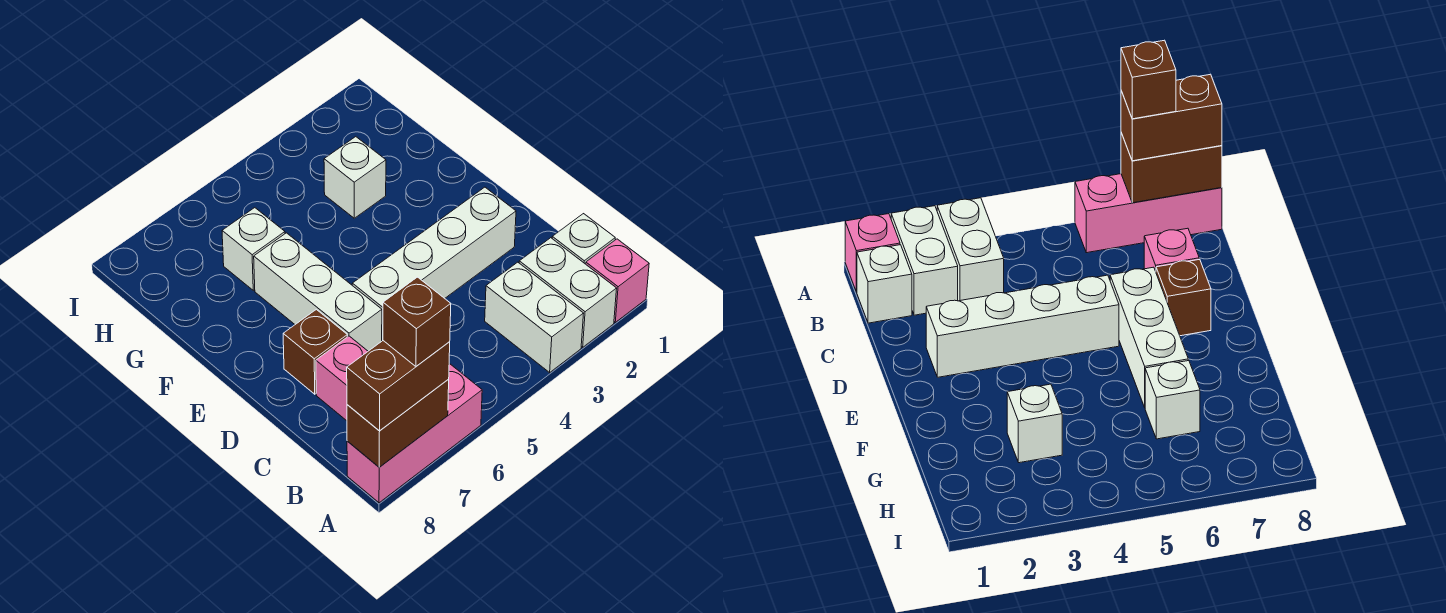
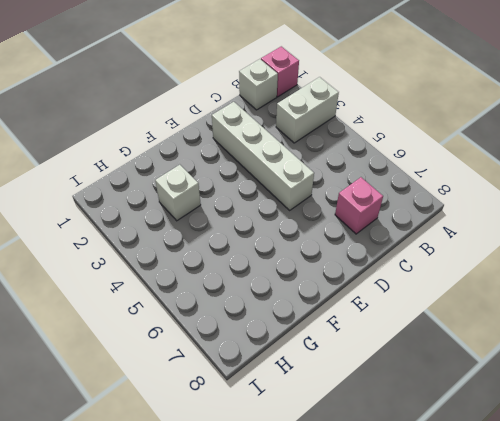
none -> white brick A2:B2 level 1
none -> pink brick A6:A8 level 1
none -> white brick D6:F6 level 1

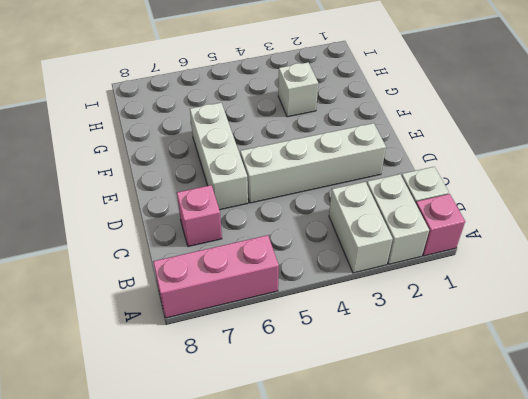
none -> brown brick D7 level 1
none -> white brick G6 level 1
none -> brown brick A7:A8 level 2

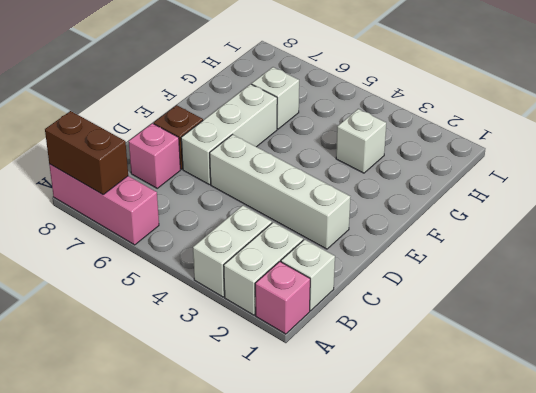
none -> brown brick A7:A8 level 3
none -> brown brick A7 level 4

